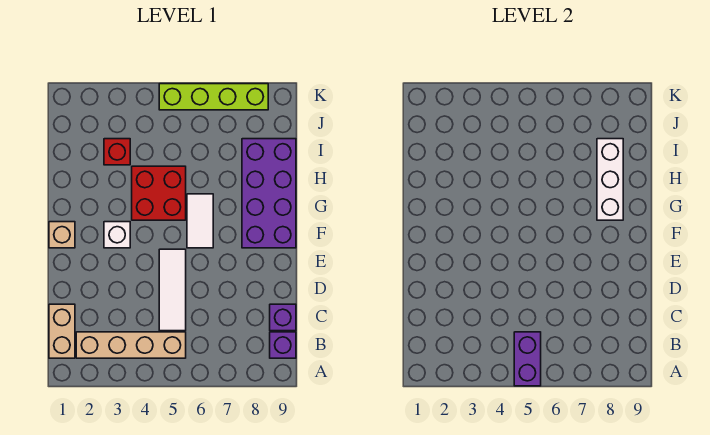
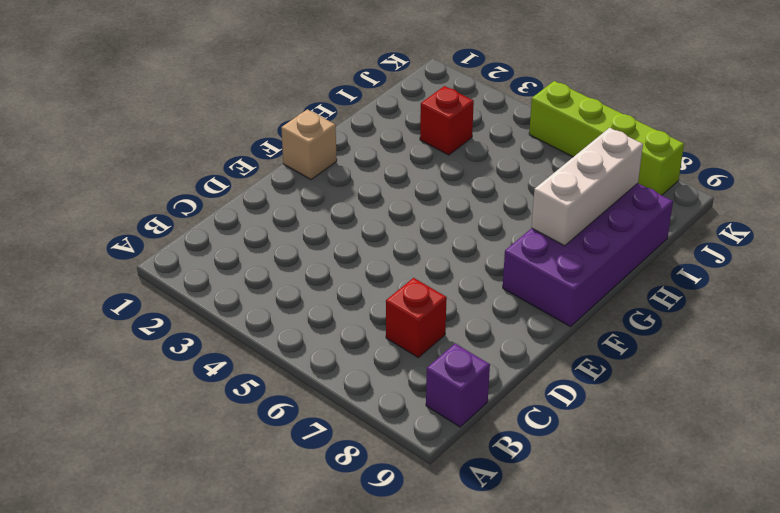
red brick C7 level 1 -> none
none -> tan brick B1:C1 level 1
none -> tan brick B2:B5 level 1
none -> white tile C5:E5 level 1

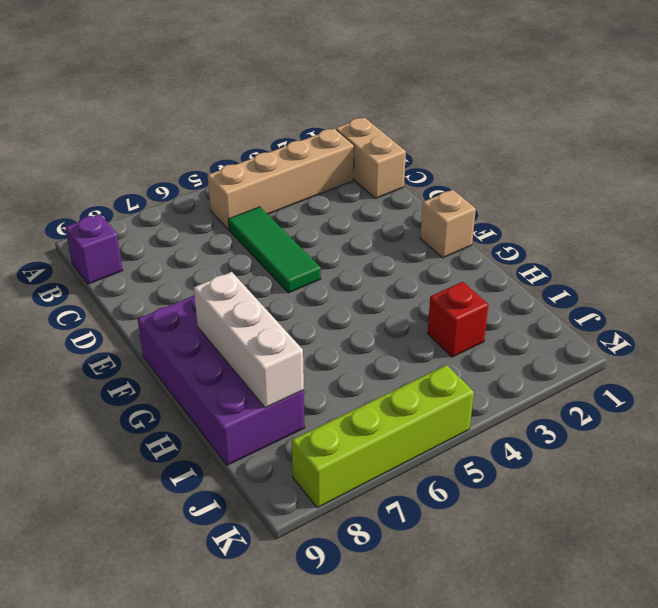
green tile C5:E5 level 1 -> white tile C5:E5 level 1
none -> purple brick C9 level 1
none -> white brick F3 level 1
none -> white tile F6:G6 level 1

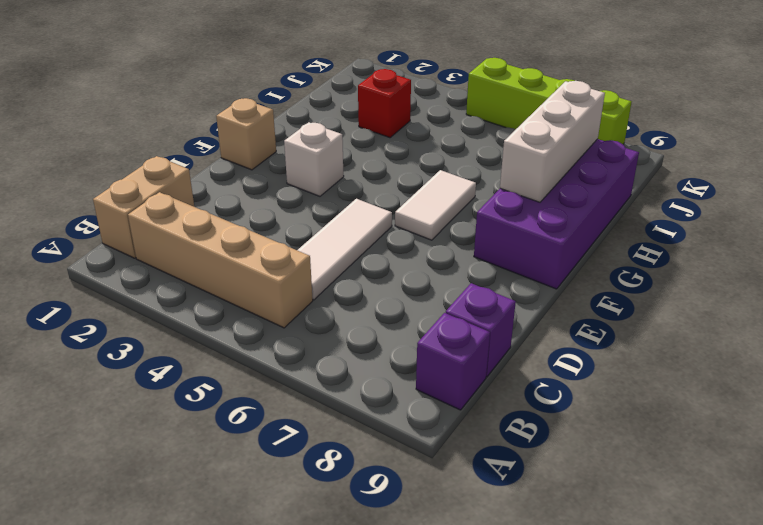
none -> red brick G4:H5 level 1
none -> purple brick A5:B5 level 2

